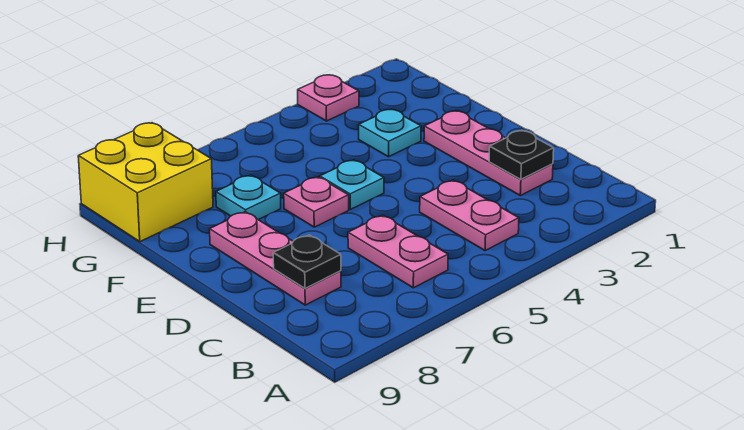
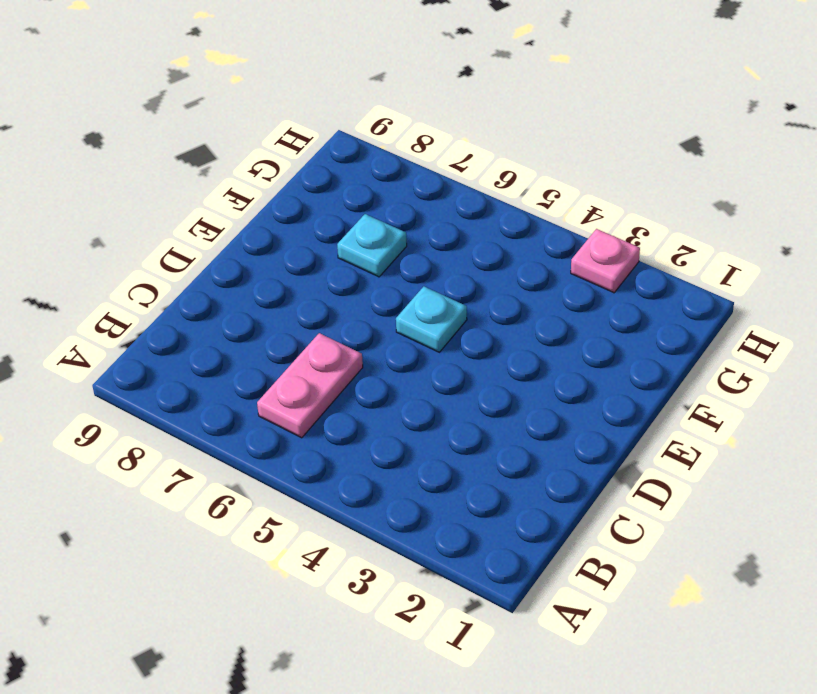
none -> pink plate B4:C4 level 1
none -> pink plate C2:E2 level 1
none -> pink plate C8:E8 level 1

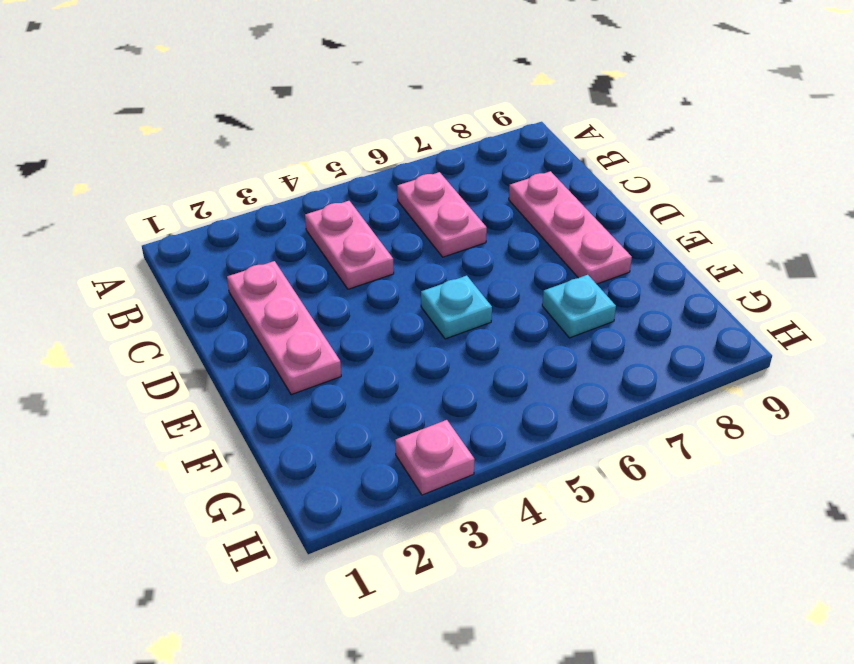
none -> pink plate E6 level 1
none -> cyan plate F3 level 1
none -> yellow brick G8:H9 level 1

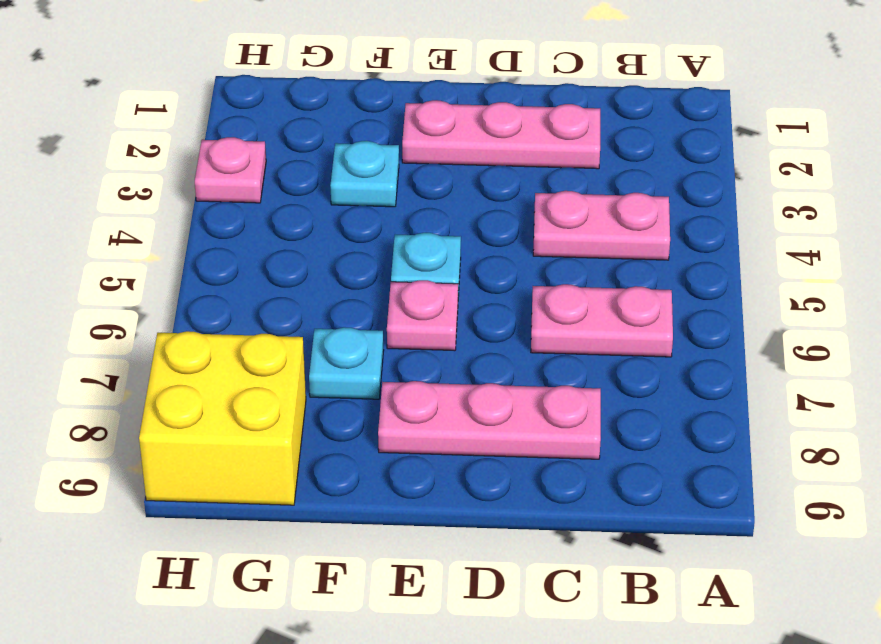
none -> black plate C2 level 2
none -> black plate C8 level 2

